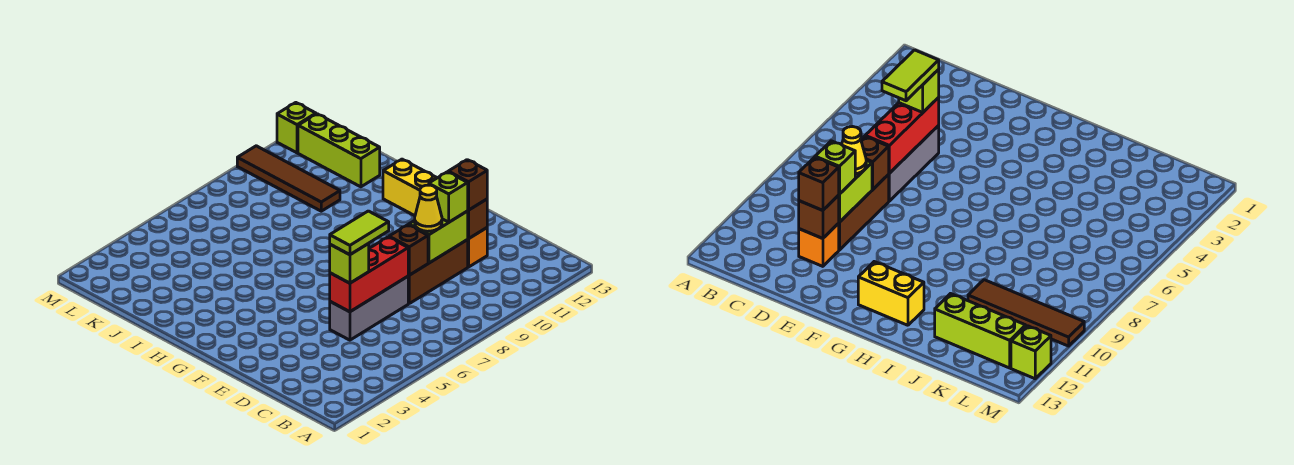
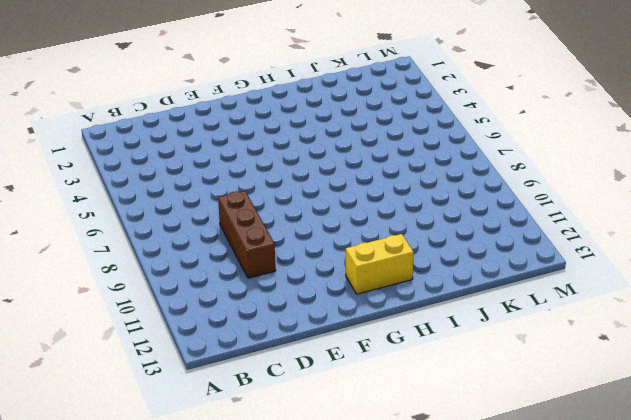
none -> grey brick D5:D7 level 1
none -> orange brick D11 level 1
none -> brown tile J10:M10 level 1

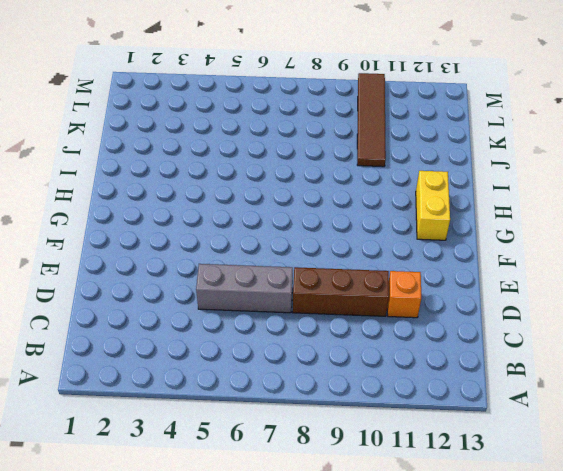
none -> lime brick J12:L12 level 1
none -> lime brick M12 level 1
none -> red brick D5:D7 level 2

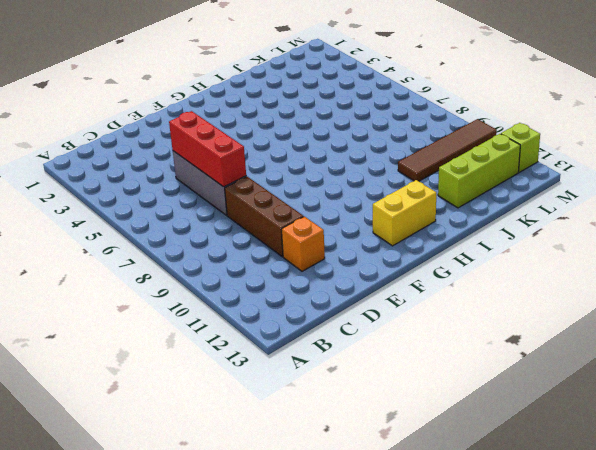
none -> brown brick D8 level 2
none -> lime brick D9:D10 level 2
none -> brown brick D11 level 2

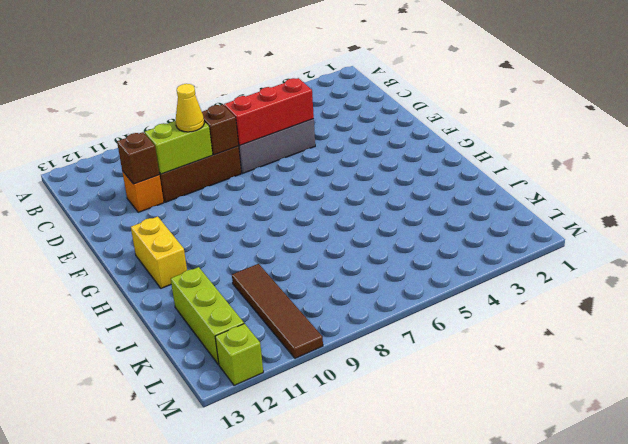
none -> lime brick D5 level 3
none -> lime brick D10 level 3
none -> brown brick D11 level 3

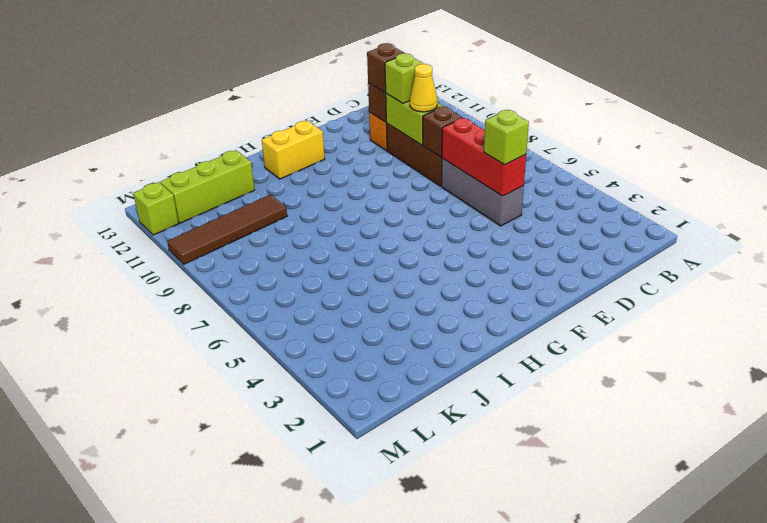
none -> lime tile D5:D6 level 4

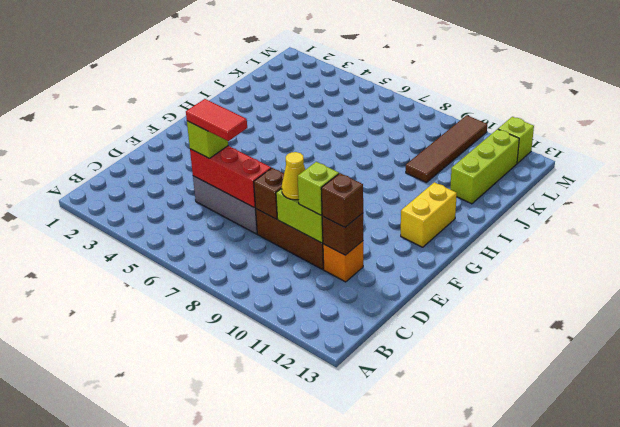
red tile D5:D6 level 4 -> lime tile D5:D6 level 4

